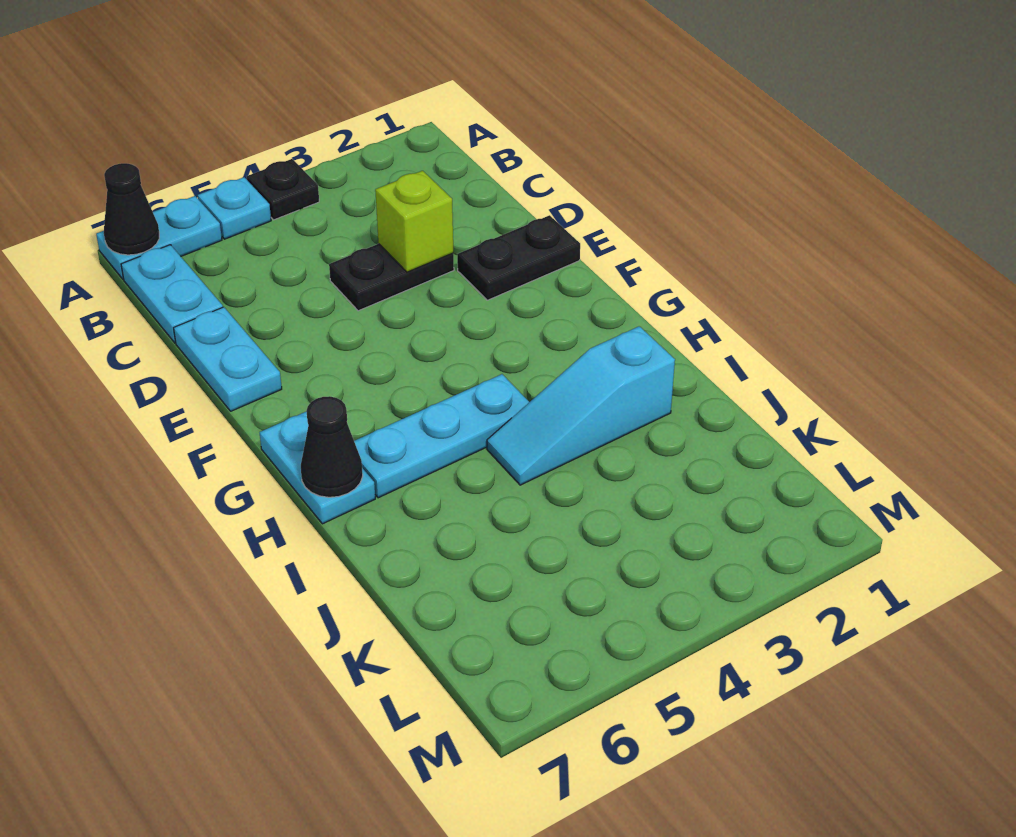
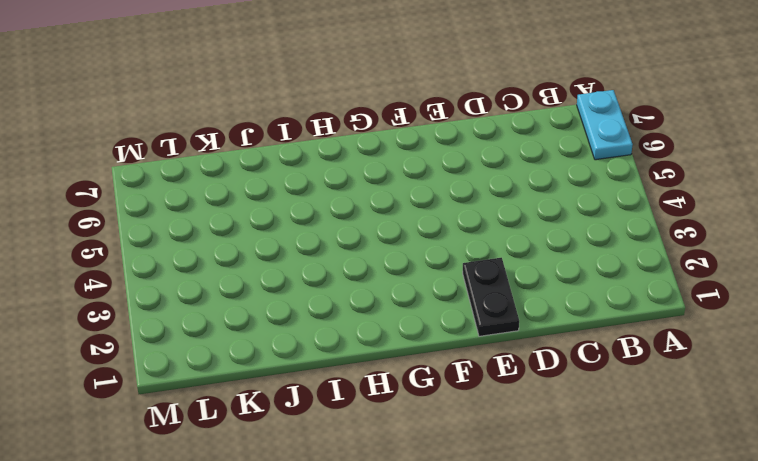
none -> black plate A4 level 1
none -> cyan plate A5 level 1
none -> cyan plate B7:C7 level 1

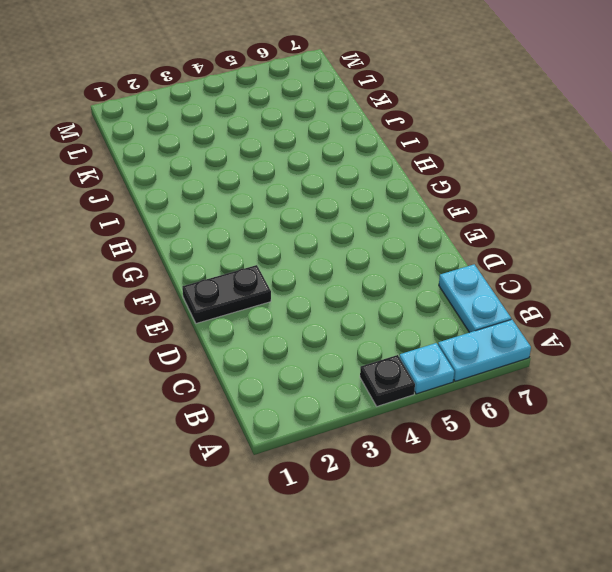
none -> black plate D3:D4 level 1
none -> cyan plate D7:E7 level 1
none -> cyan plate G7:H7 level 1

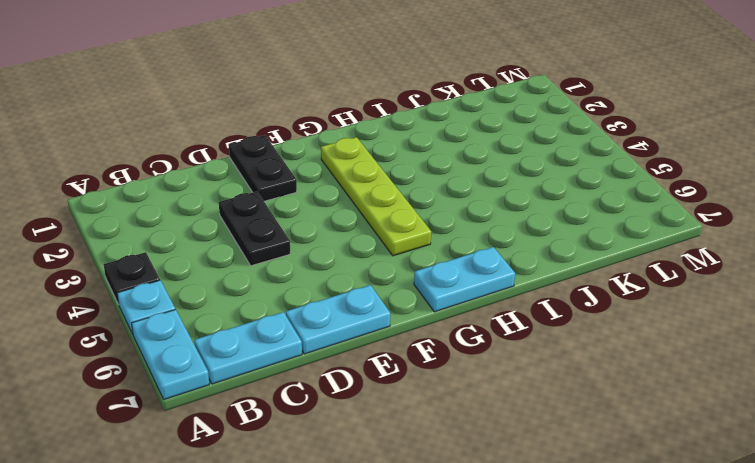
lime plate G2:G5 level 1 -> none
none -> cyan plate H4:H6 level 1
none -> cyan slope I2:I4 level 1 top 2
none -> black cone A7 level 2

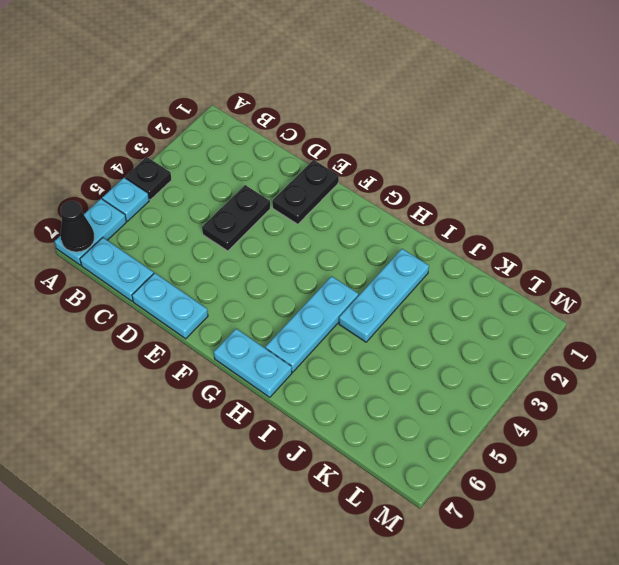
cyan plate I2:I4 level 1 -> cyan slope I2:I4 level 1 top 2
none -> lime brick D3 level 2
none -> black cone H7 level 2

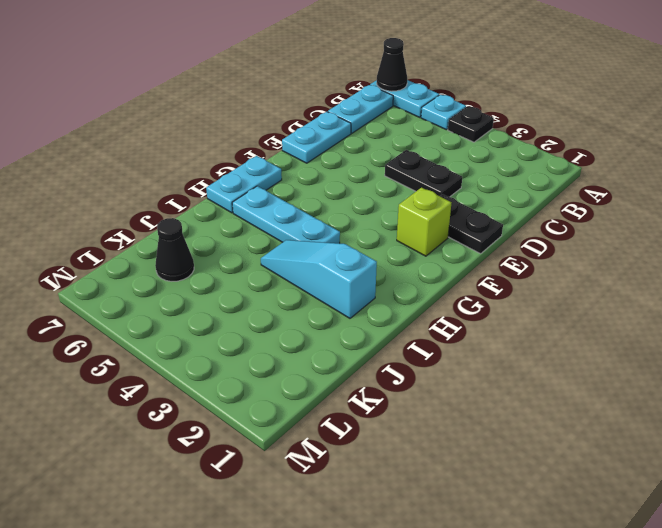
lime brick F2 level 1 -> lime brick D3 level 2
black cone K6 level 1 -> black cone H7 level 2

